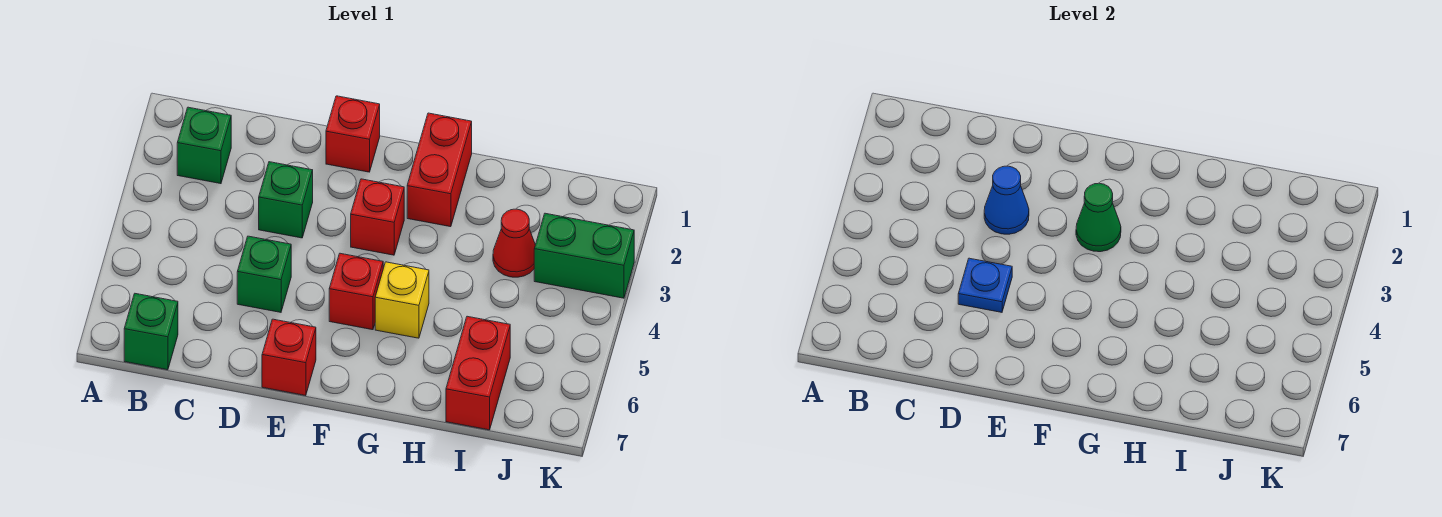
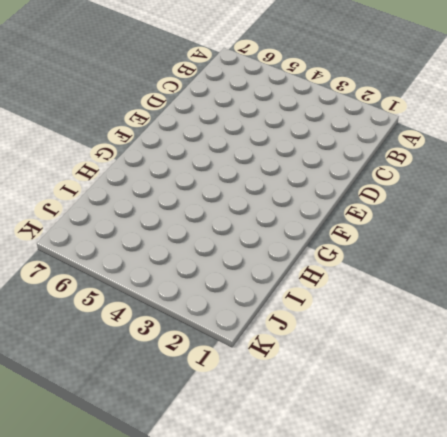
none -> green brick B2 level 1
none -> green brick B7 level 1
none -> green brick D3 level 1

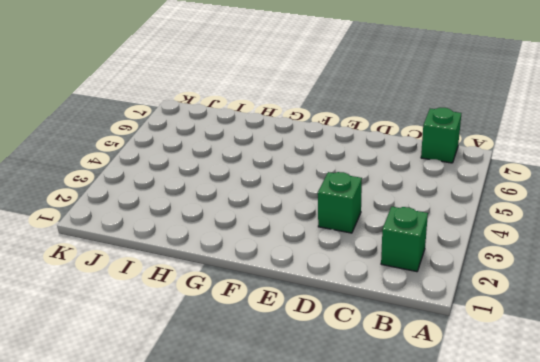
none -> green brick D5 level 1
none -> red brick E1 level 1
none -> red brick E7 level 1

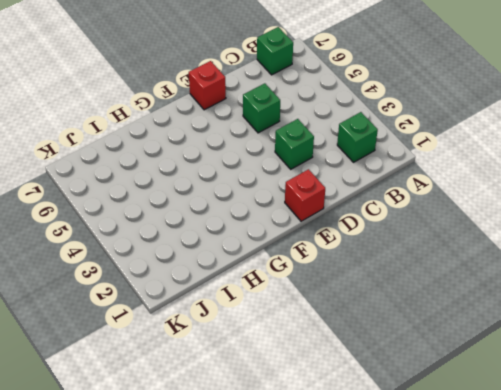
none -> red brick F3 level 1
none -> red brick F5 level 1
none -> red brick G1:G2 level 1

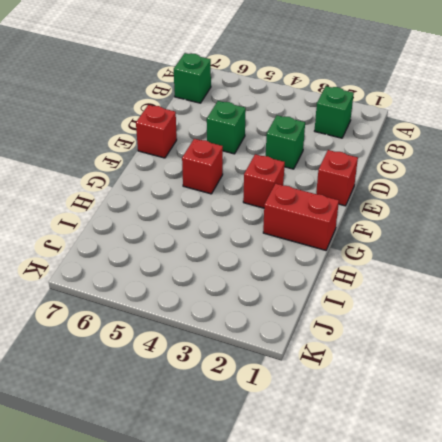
none -> yellow brick G5 level 1
none -> red cone I3 level 1
none -> red brick I6:I7 level 1

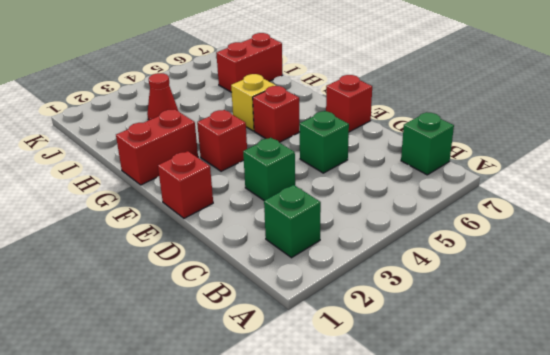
none -> green brick J3:K3 level 1
none -> blue cone D3 level 2
none -> blue plate D5 level 2

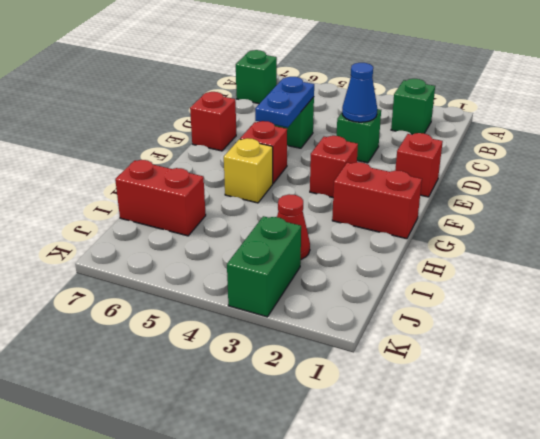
blue plate D5:E5 level 2 -> blue plate D5 level 2
none -> green cone F3 level 2

